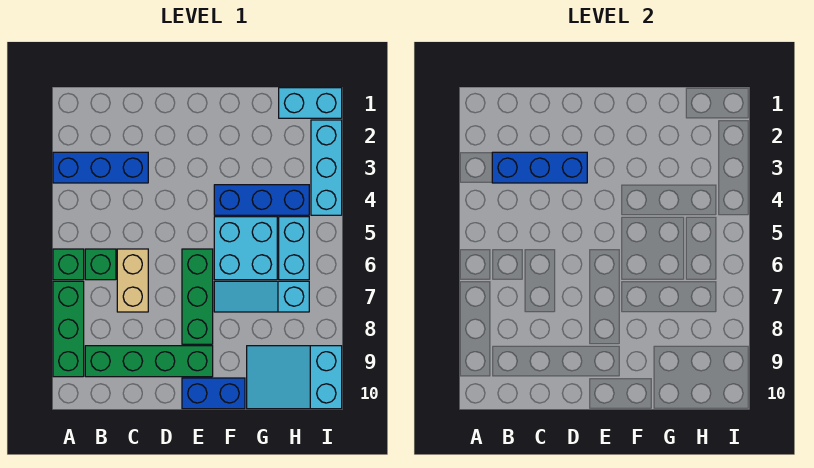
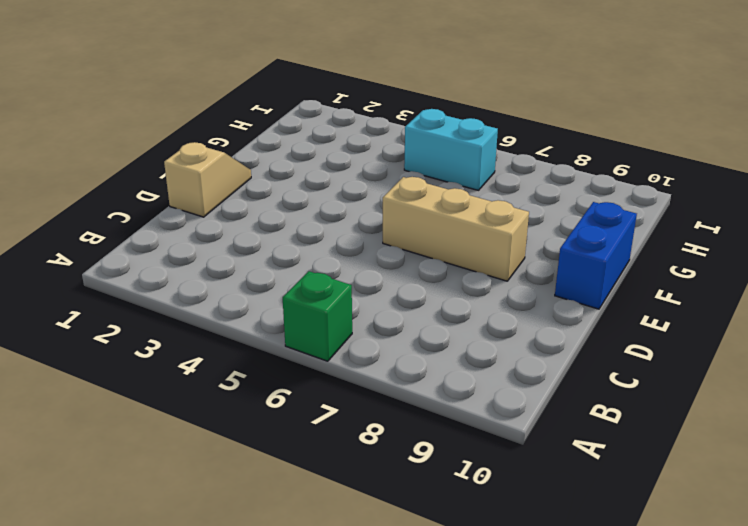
tan slope D1:E1 level 1 top D -> none
tan brick E6:E8 level 1 -> green brick E6:E8 level 1
none -> blue brick A3:C3 level 1
none -> green brick A7:A9 level 1
none -> green brick B6 level 1

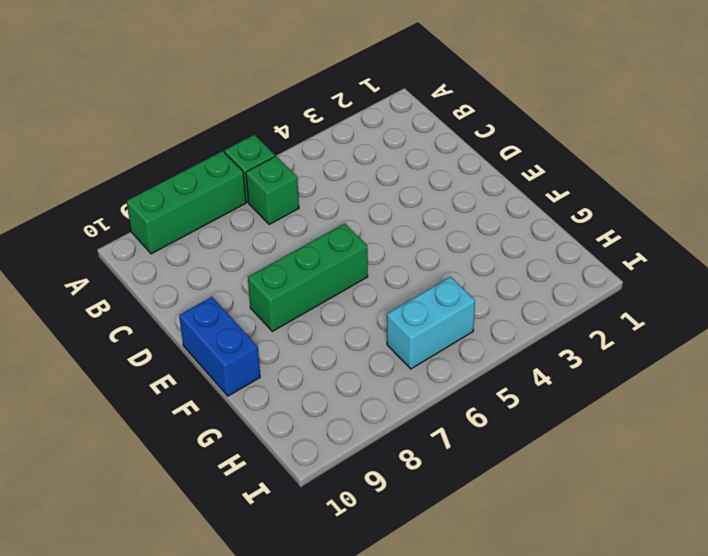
none -> blue brick A3:C3 level 1
none -> green brick B9:E9 level 1
none -> tan brick C6:C7 level 1

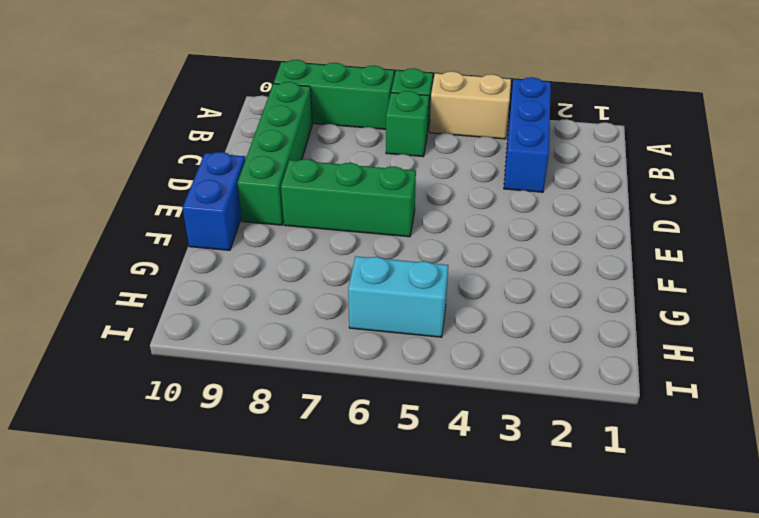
tan brick A4:A5 level 1 -> tan brick C6:C7 level 1
none -> blue brick F4:H4 level 1
none -> cyan brick F5:G6 level 1
none -> cyan slope F7:H7 level 1 top H

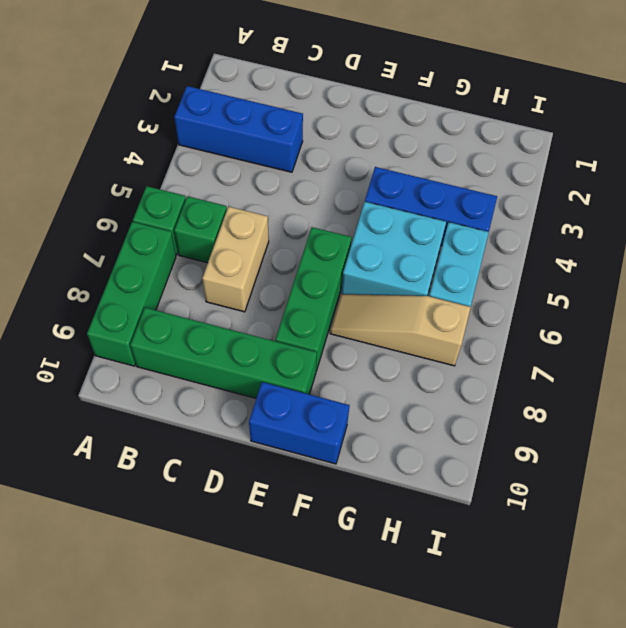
tan slope F7:H7 level 1 top H -> cyan slope F7:H7 level 1 top H
none -> cyan slope G9:I10 level 1 top I
none -> cyan brick H1:I1 level 1
none -> cyan brick I2:I4 level 1

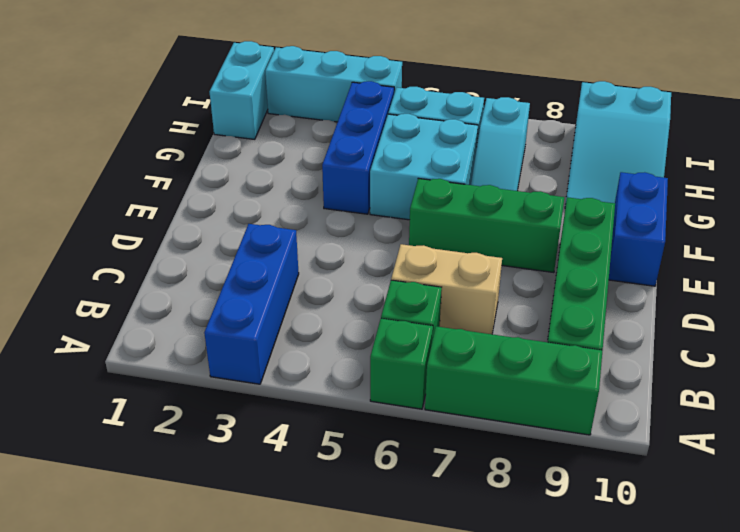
none -> blue brick B3:D3 level 2

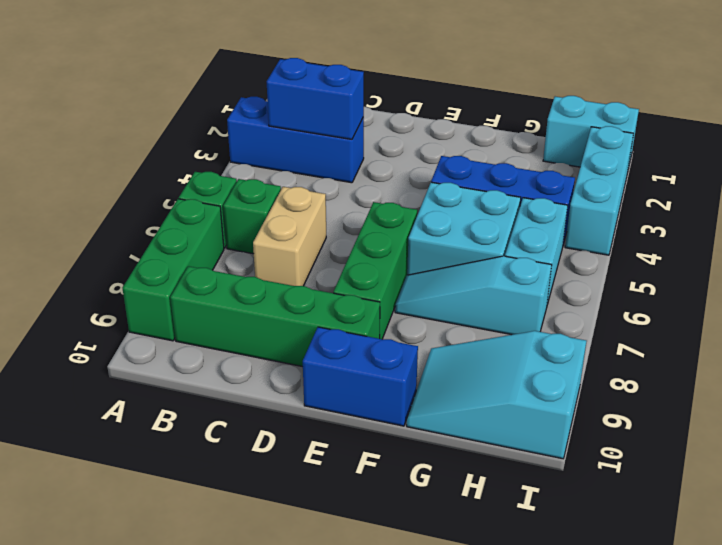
blue brick B3:C3 level 2 -> blue brick B3:D3 level 2

